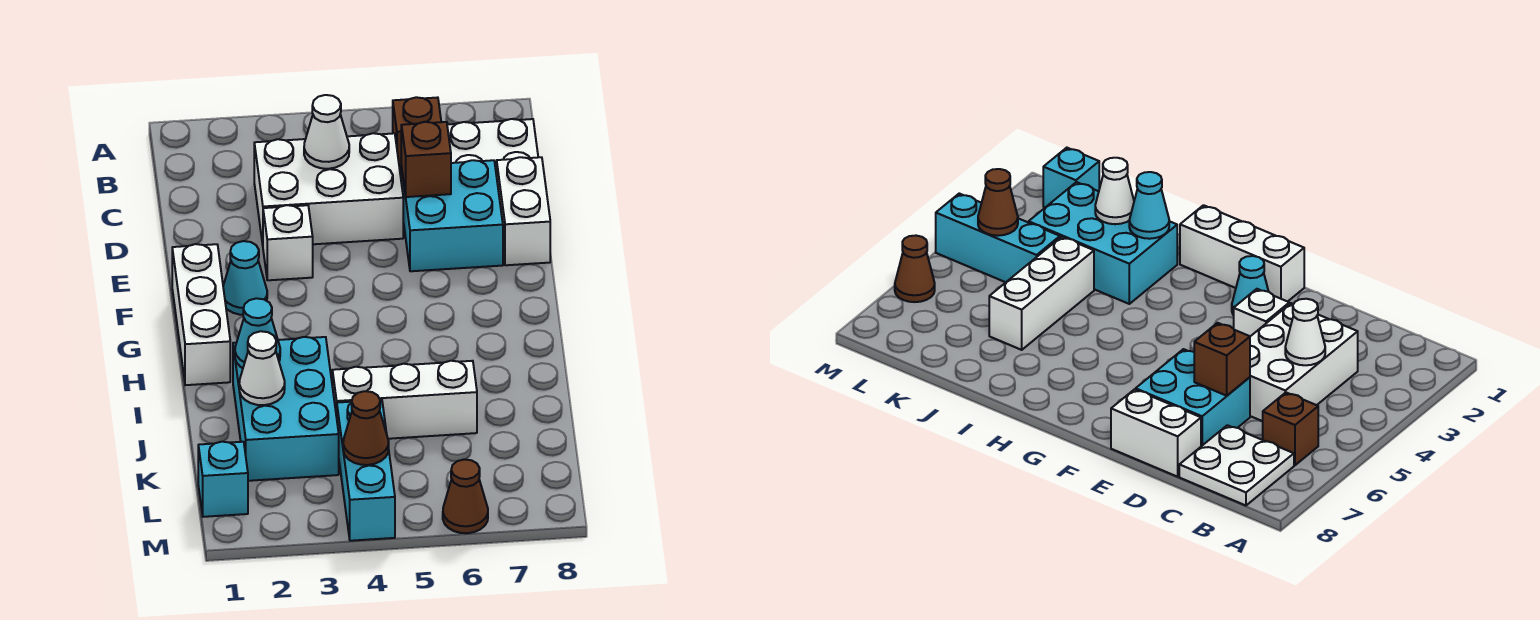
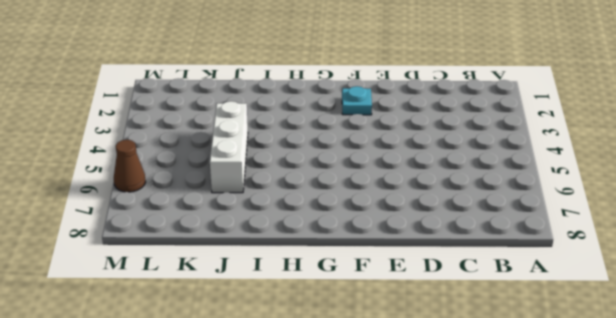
cyan plate F2 level 1 -> cyan cone F2 level 1
none -> brown brick B6 level 1
none -> white plate B7:C8 level 1
none -> white brick C3:D5 level 1

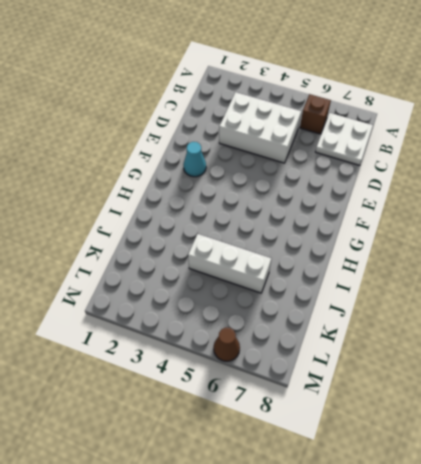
none -> cyan brick D6:E7 level 1
none -> white brick D8:E8 level 1
none -> white brick E3 level 1

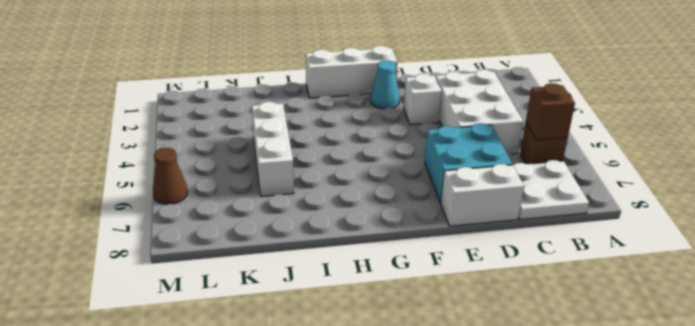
brown brick B6 level 2 -> brown brick D6 level 2
none -> cyan brick I2:K3 level 1
none -> cyan brick K4:M4 level 1
none -> cyan brick L1 level 1

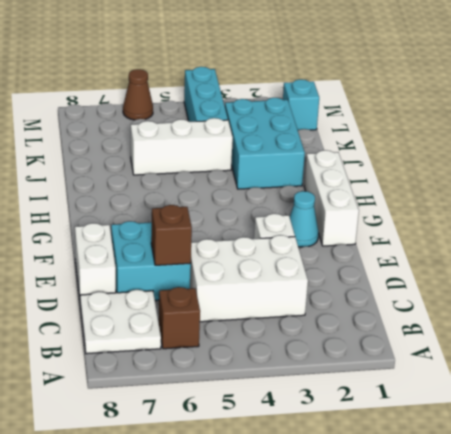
none -> white cone C4 level 2
none -> cyan cone I2 level 2
none -> white cone J2 level 2

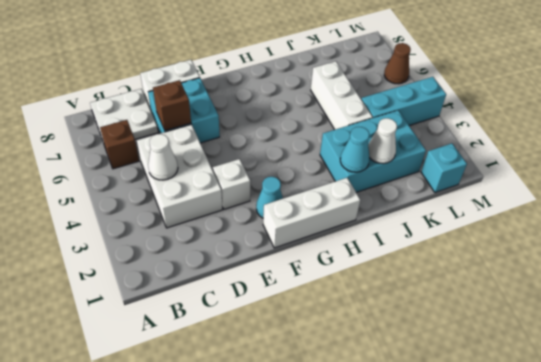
none -> brown cone L4 level 2

